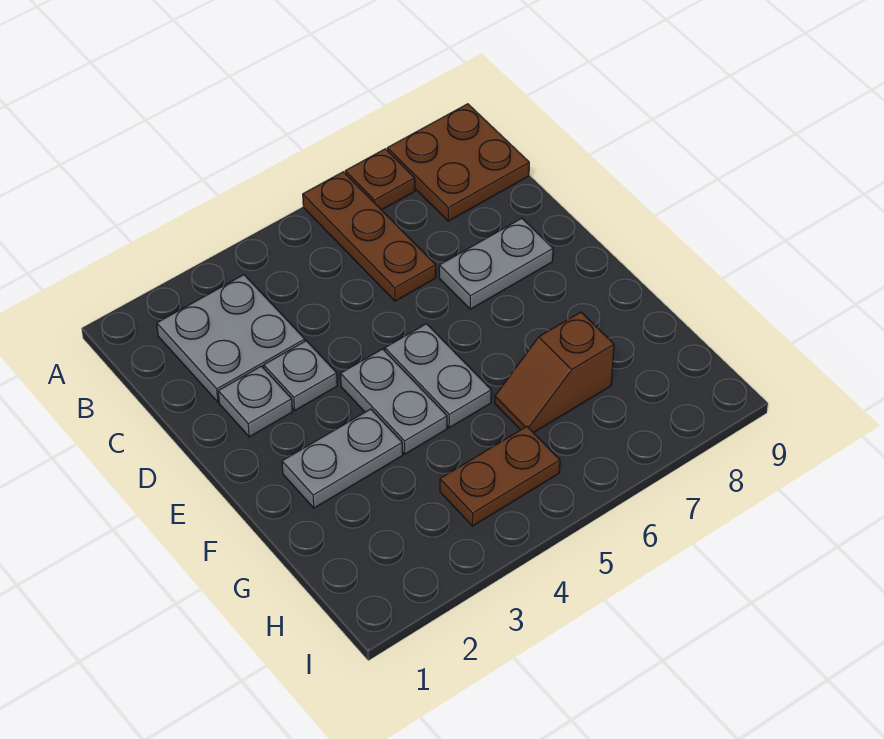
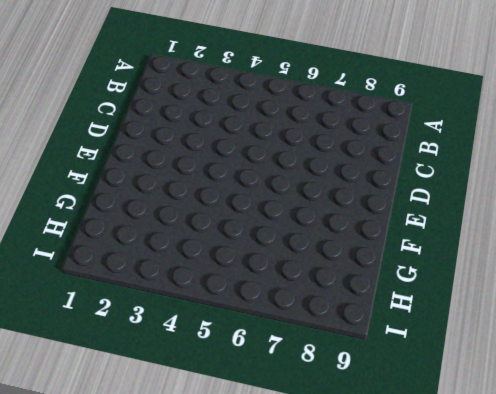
none -> brown plate A6:C6 level 1
none -> brown plate A7 level 1
none -> brown plate A8:B9 level 1

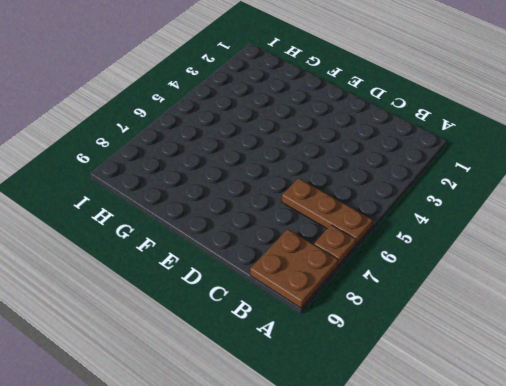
none -> grey plate B2:C3 level 1
none -> grey plate D2 level 1
none -> grey plate D3 level 1

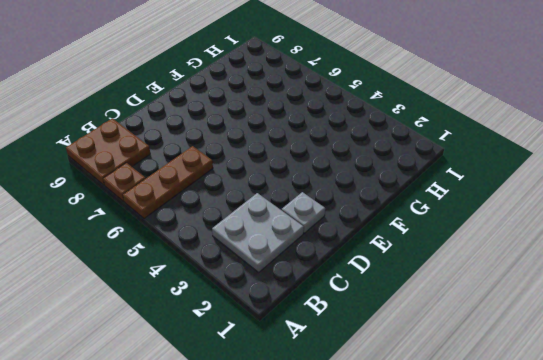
none -> grey plate D3 level 1
none -> grey plate D7:D8 level 1
none -> grey plate E4:F4 level 1

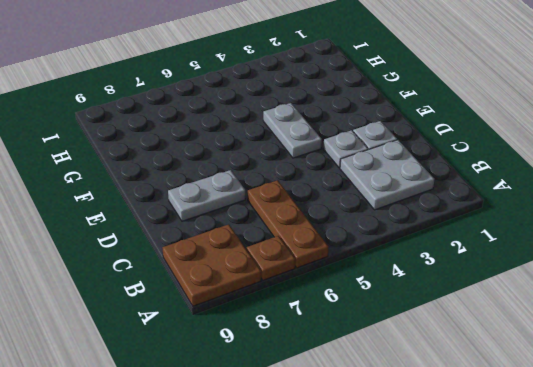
none -> grey plate E5:F5 level 1
none -> grey plate F2:F3 level 1
none -> brown slope G6:G7 level 1 top 7

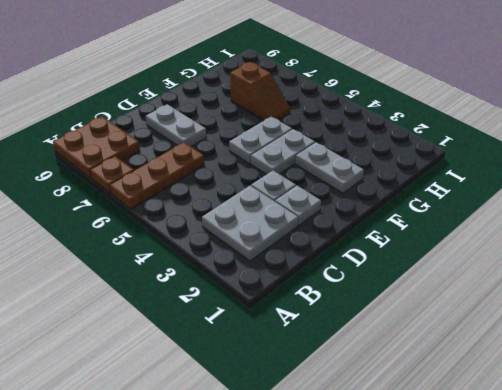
none -> brown plate H4:H5 level 1

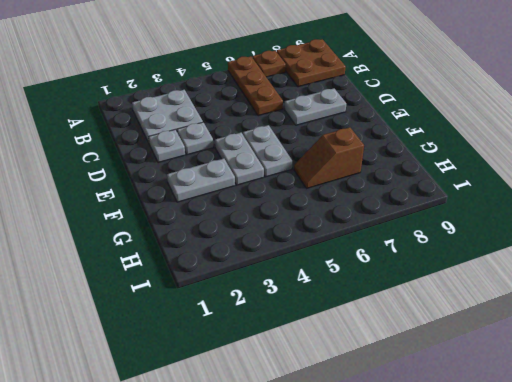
none -> brown plate H4:H5 level 1

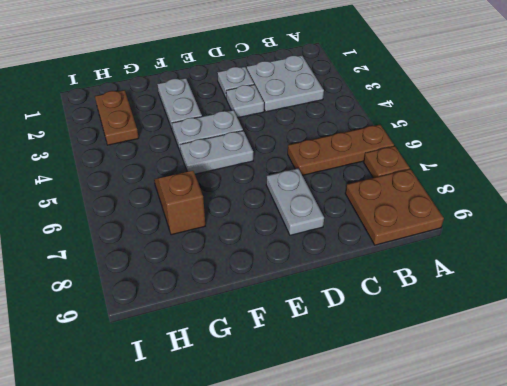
brown plate H2:H3 level 1 -> brown plate H4:H5 level 1

